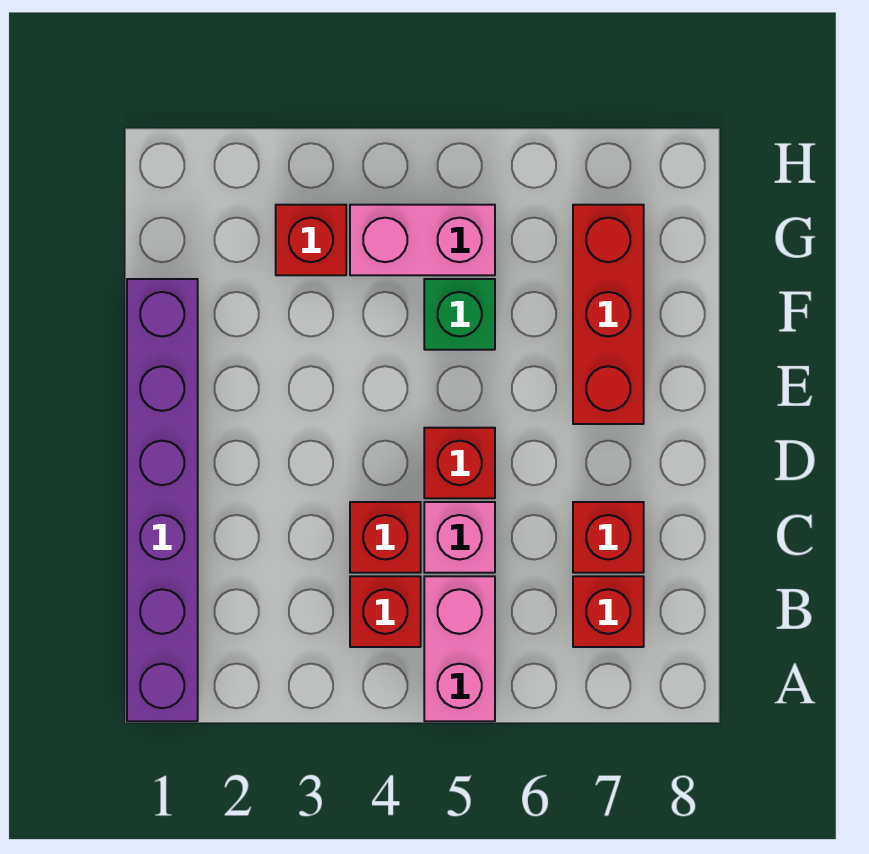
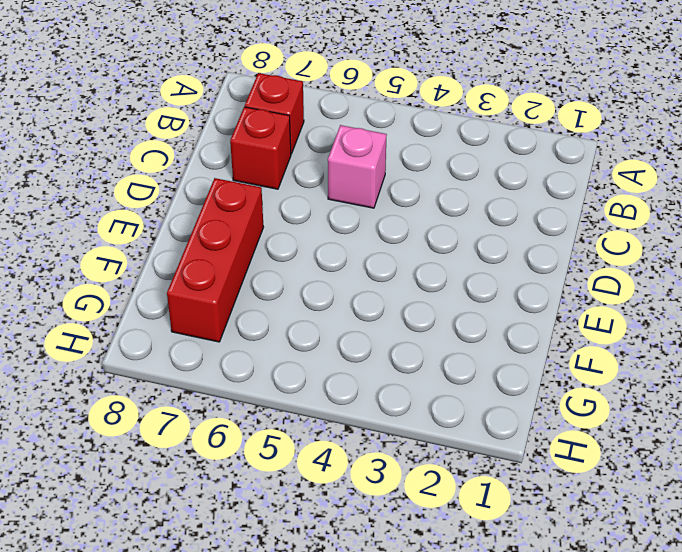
none -> purple brick A1:F1 level 1
none -> pink brick A5:B5 level 1
none -> red brick B4 level 1

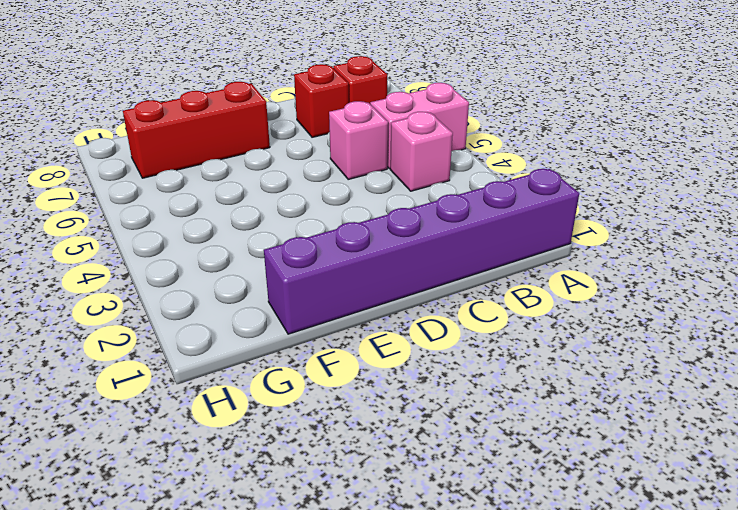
pink brick B4 level 1 -> red brick B4 level 1
none -> red brick C4 level 1
none -> red brick D5 level 1
none -> green brick F5 level 1

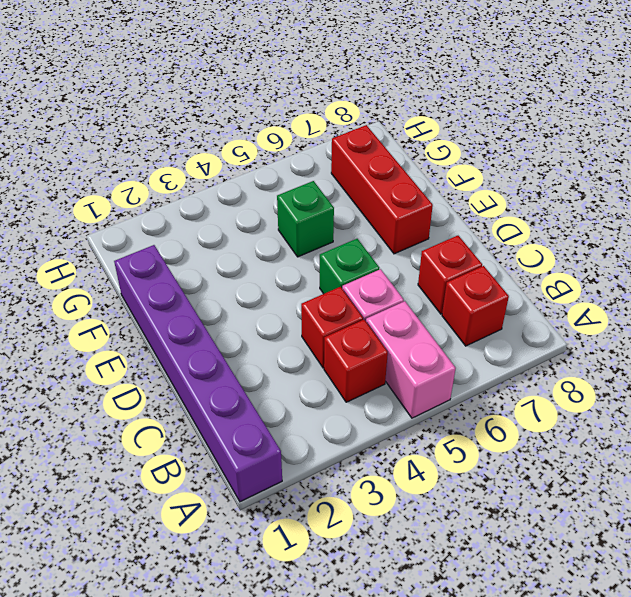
green brick D5 level 1 -> red brick D5 level 1
none -> red brick G3 level 1
none -> pink brick G4:G5 level 1

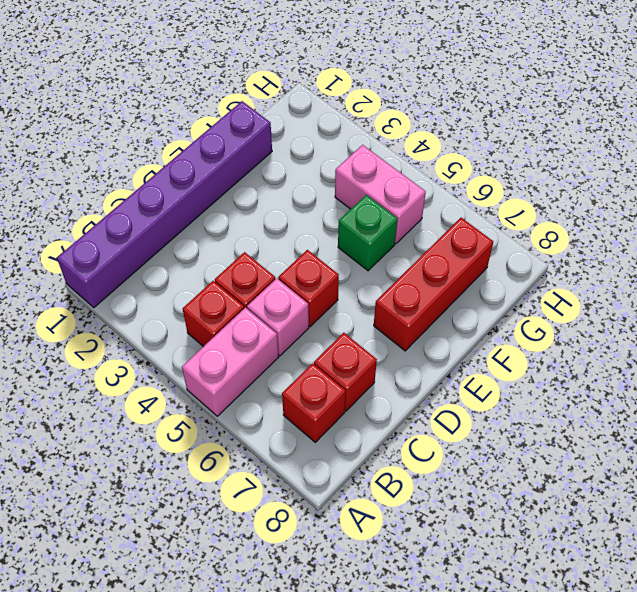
none -> red brick G3 level 1

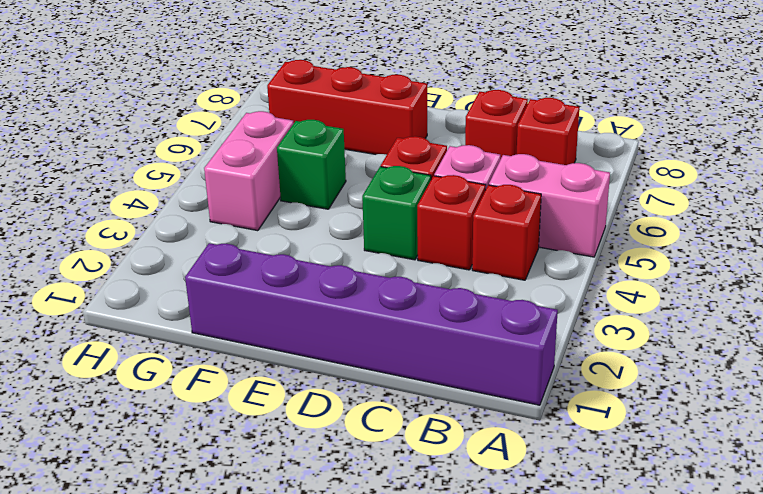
green brick D4 level 1 -> none
none -> red brick G3 level 1

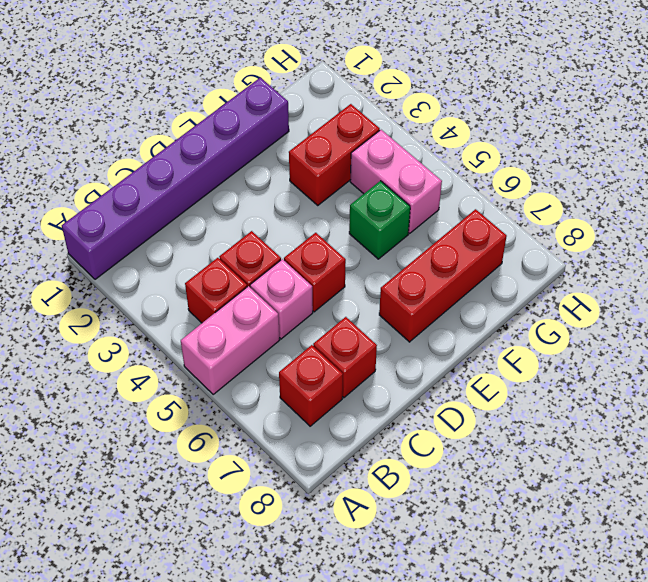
red brick F3:G3 level 1 -> red brick G3 level 1

